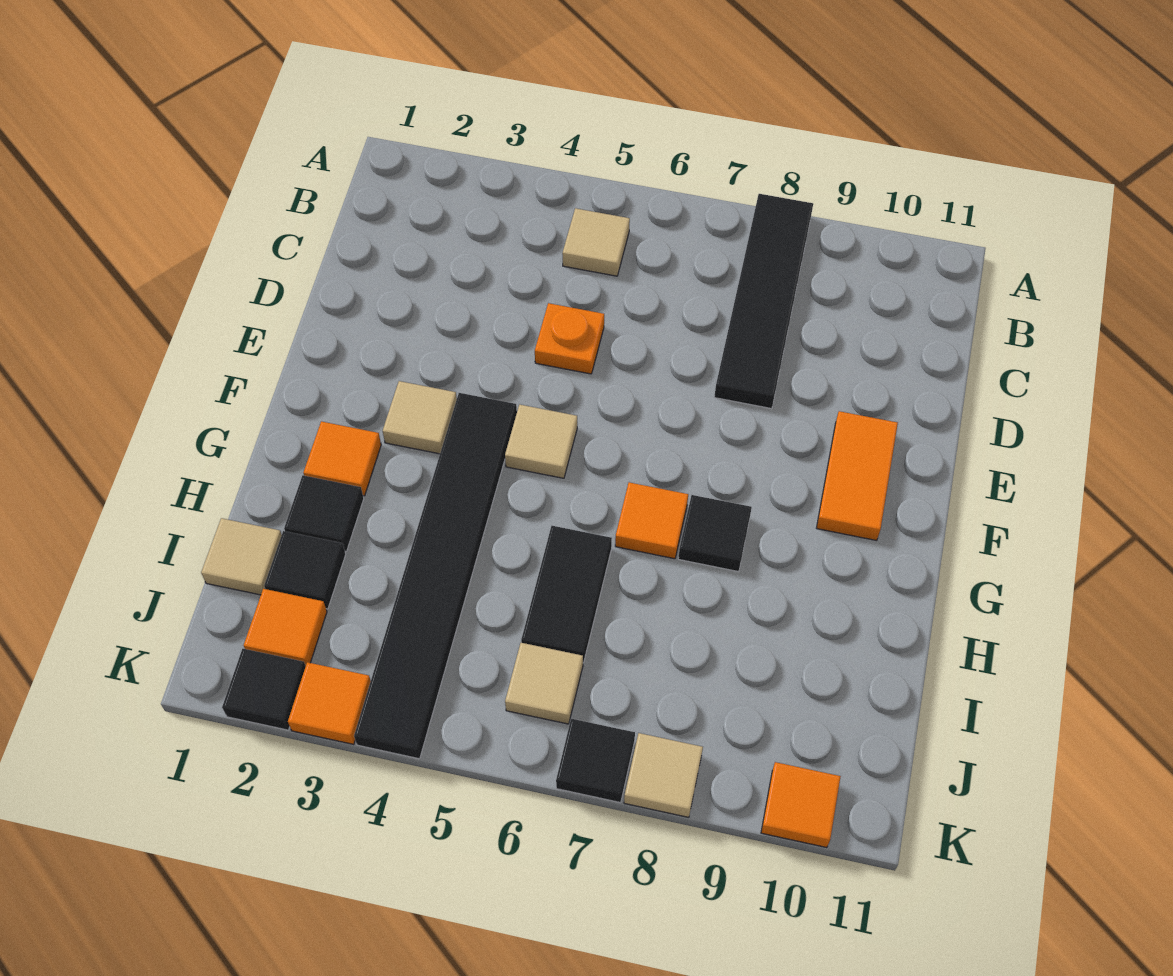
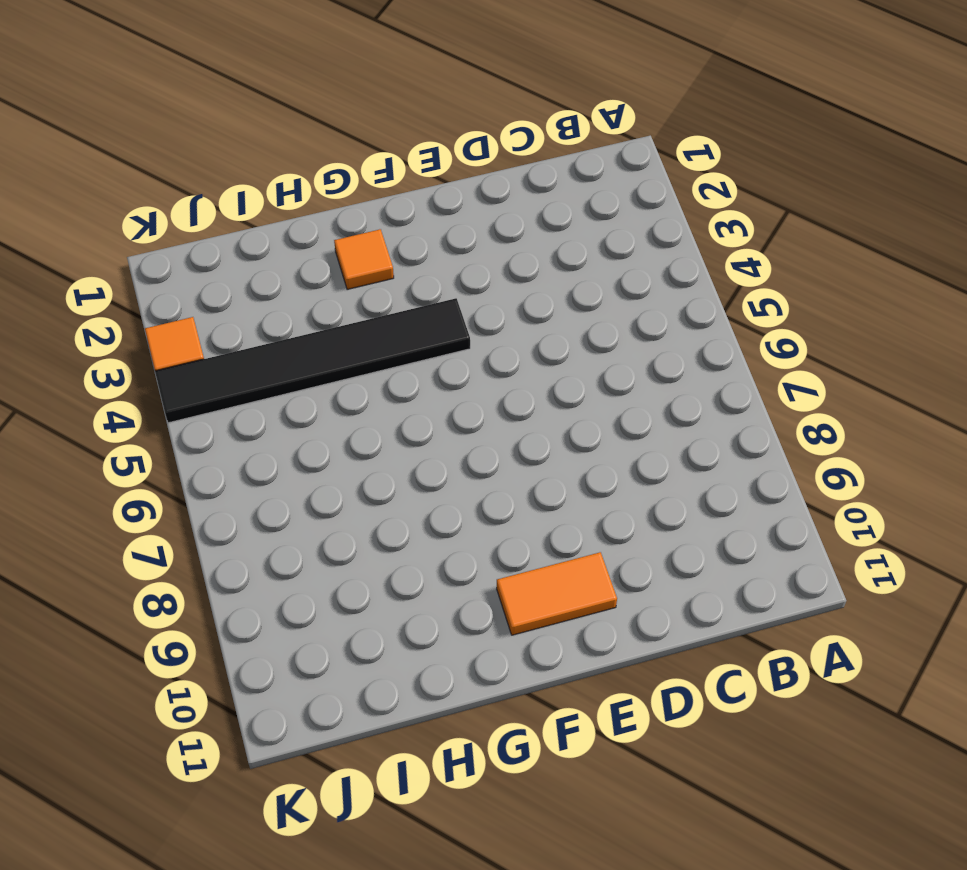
none -> black tile A8:D8 level 1
none -> tan tile B5 level 1
none -> orange plate D5 level 1

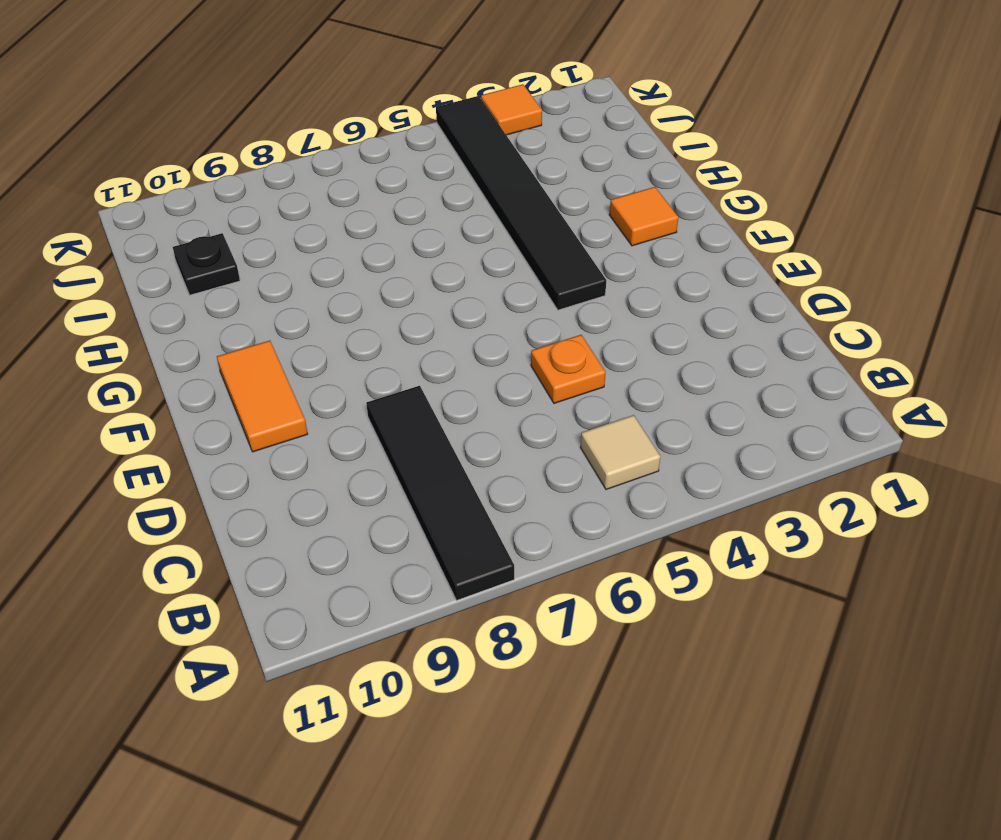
black plate I10 level 1 -> none
none -> tan tile F3 level 1
none -> tan tile F5 level 1
none -> orange tile G7 level 1

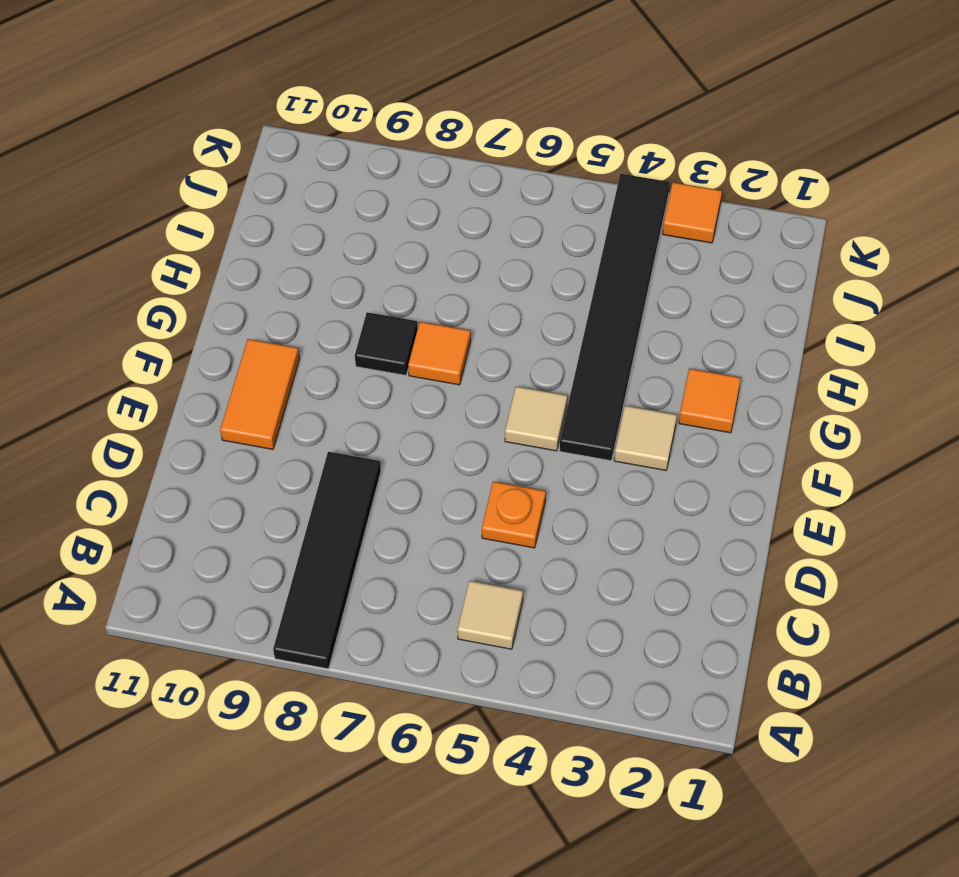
none -> black tile H2 level 1
none -> black tile H6:I6 level 1
none -> tan tile I1 level 1

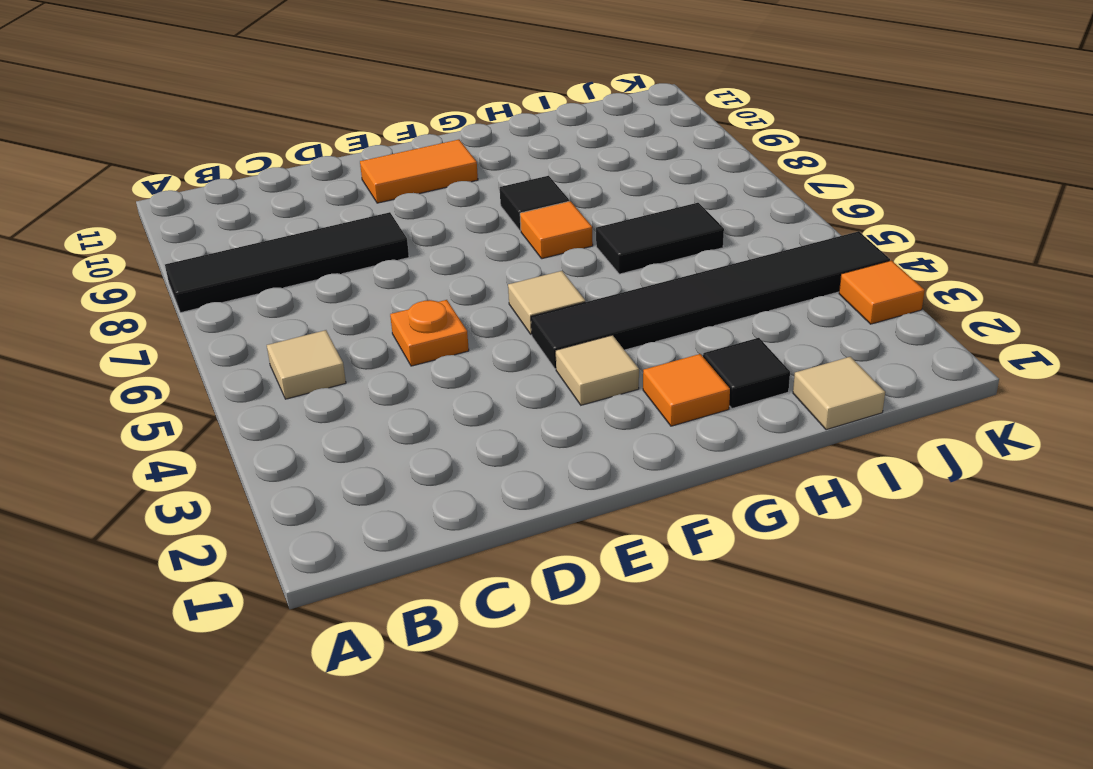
none -> black tile I2 level 1
none -> orange tile J2 level 1
none -> tan tile J6 level 1

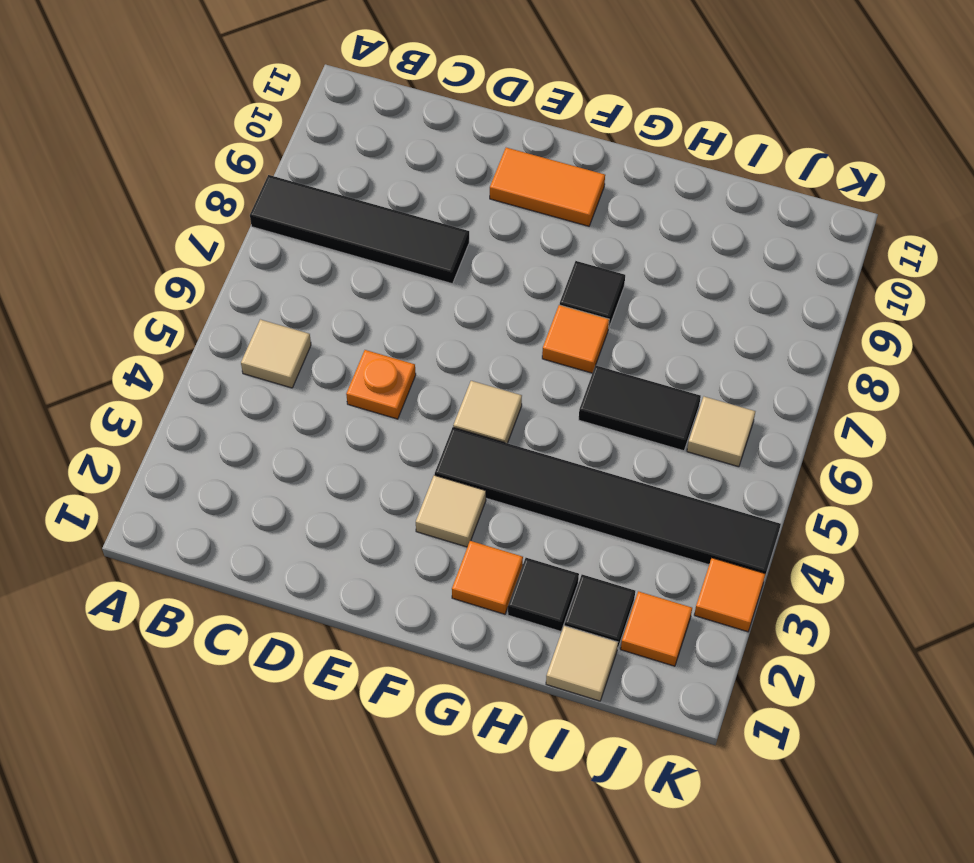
none -> black tile K2 level 1
none -> black tile K7 level 1
none -> tan tile K8 level 1

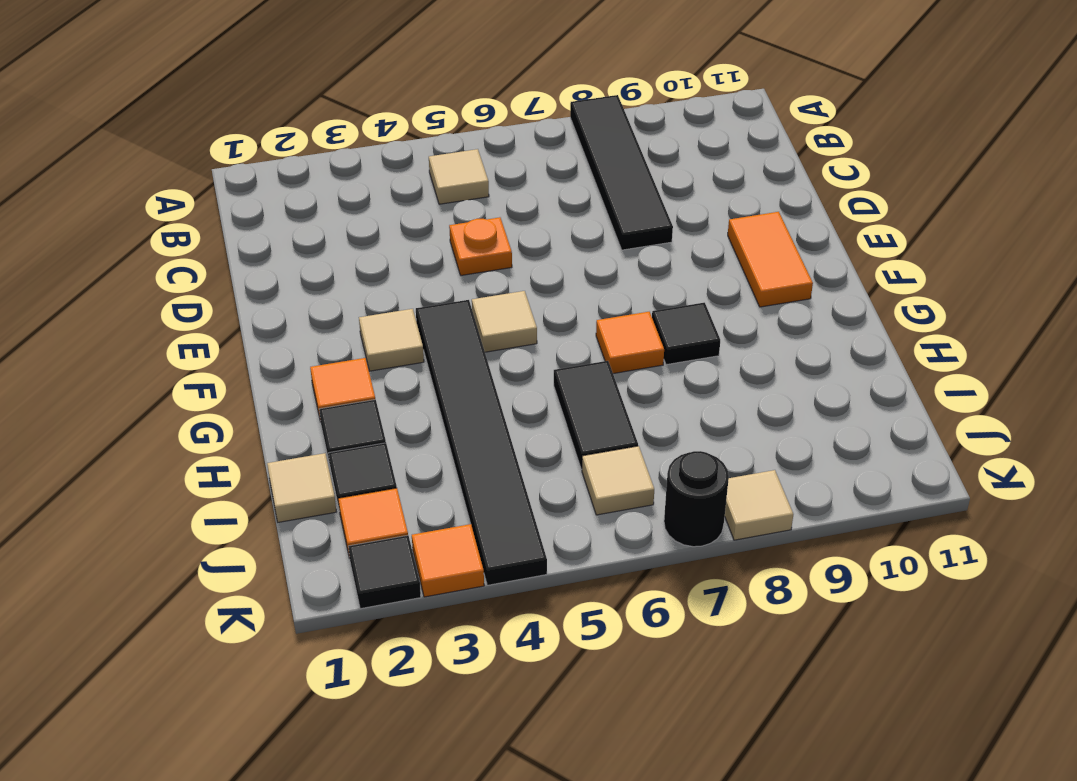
black round brick K7 level 1 -> black tile K7 level 1
none -> orange tile K10 level 1

